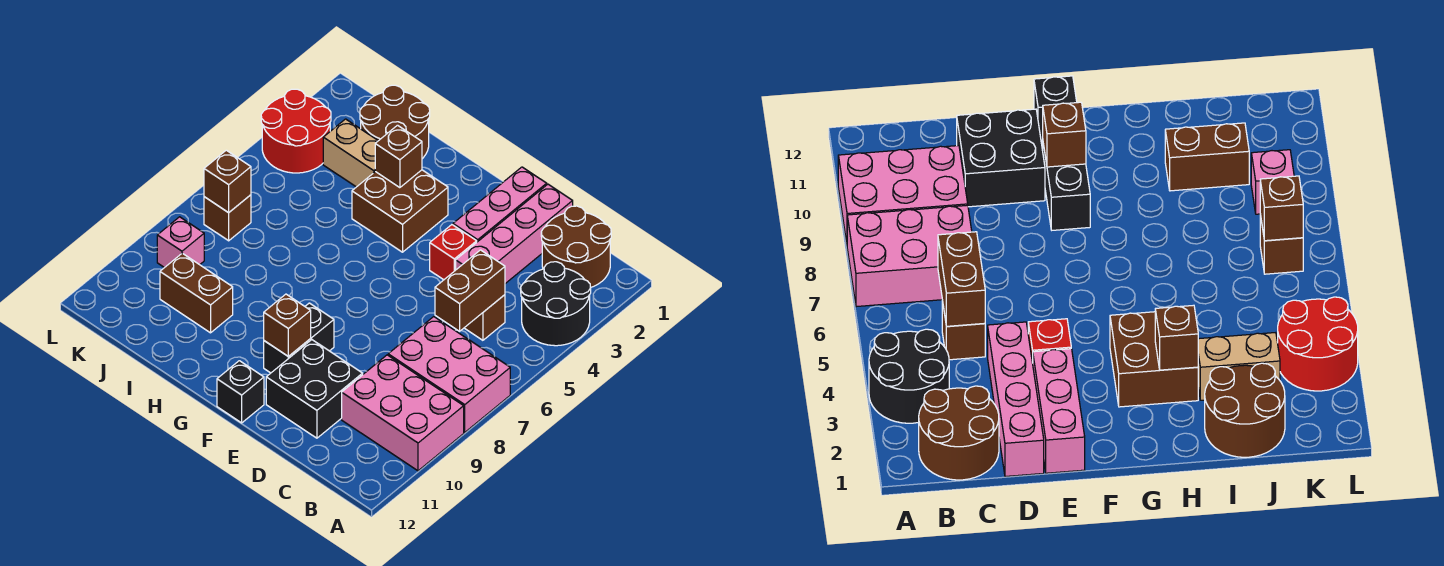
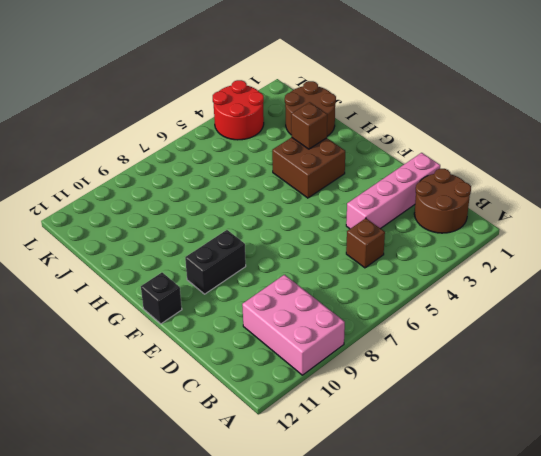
none -> black round brick A3:B4 level 1
none -> pink brick A7:C8 level 1
none -> black brick D10:E11 level 1

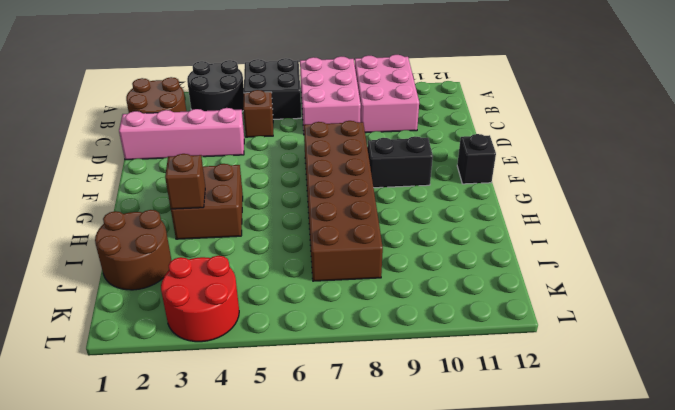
black brick A5:B6 level 1 -> black brick D10:E11 level 1
brown brick E7:J8 level 1 -> none
none -> pink brick E1:E3 level 1
none -> red brick E4 level 1
none -> tan brick I3:J3 level 1

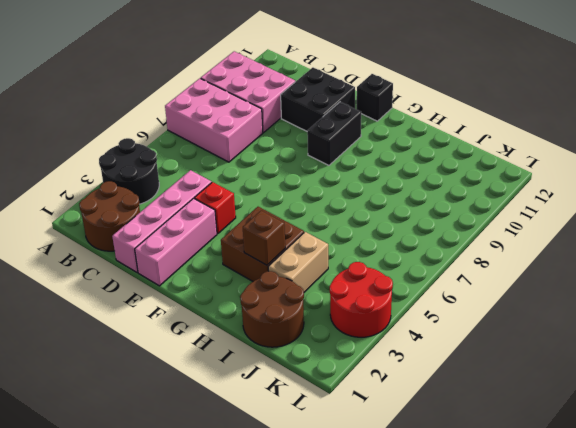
tan brick I3:I4 level 1 -> tan brick I3:J3 level 1
none -> brown brick C5 level 1
none -> brown brick I10:J10 level 1
none -> brown brick K7 level 1

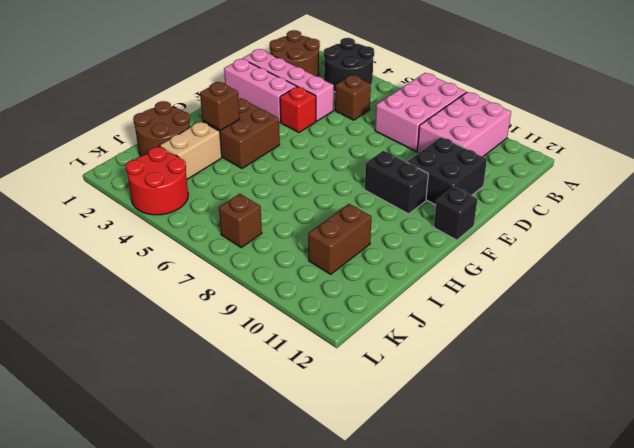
none -> pink brick K9 level 1
none -> brown brick C5:C6 level 2
none -> brown brick F10 level 2

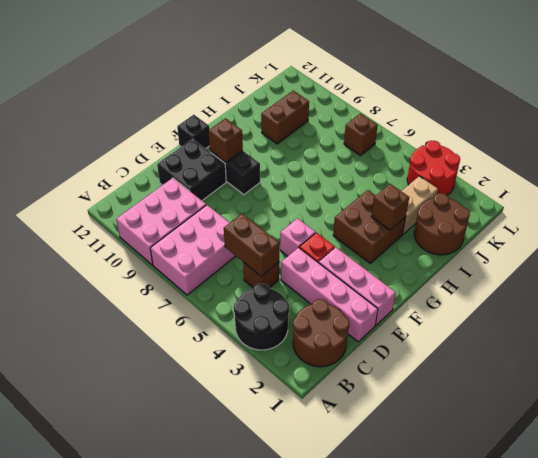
pink brick E5 level 1 -> pink brick K9 level 1
none -> brown brick K7 level 2

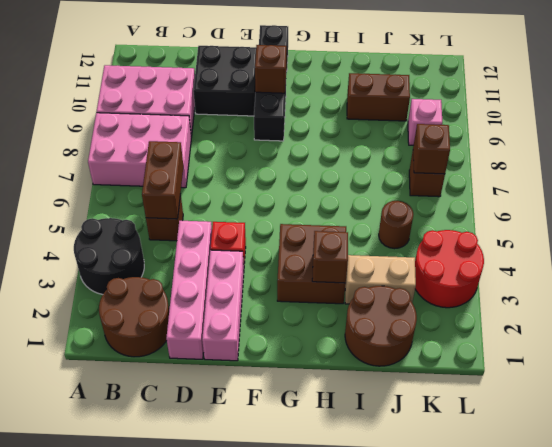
brown round brick J5 level 1 -> none

